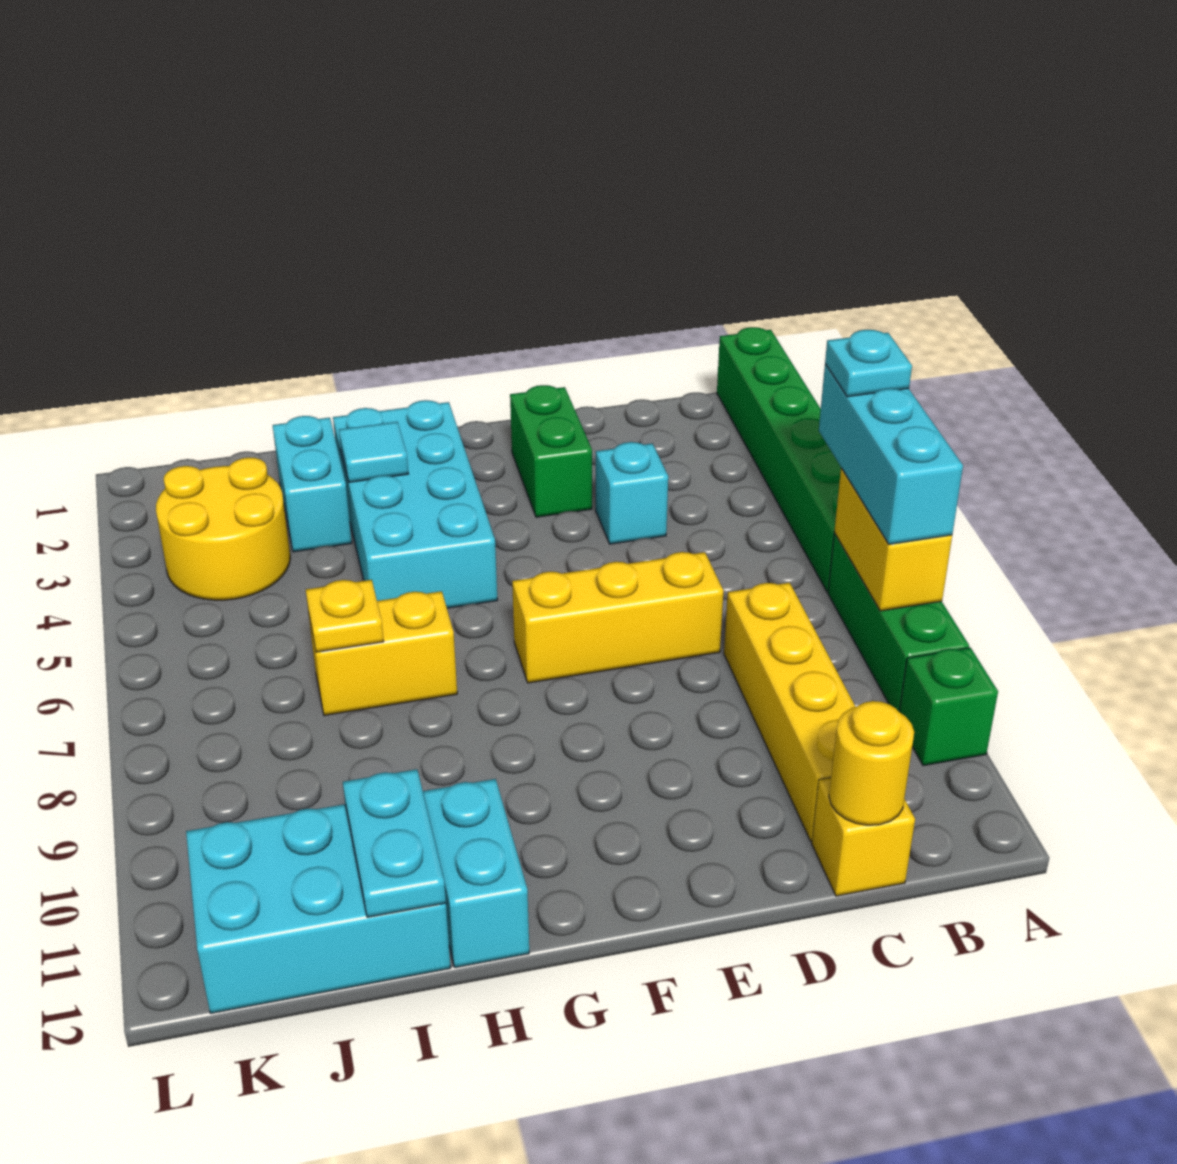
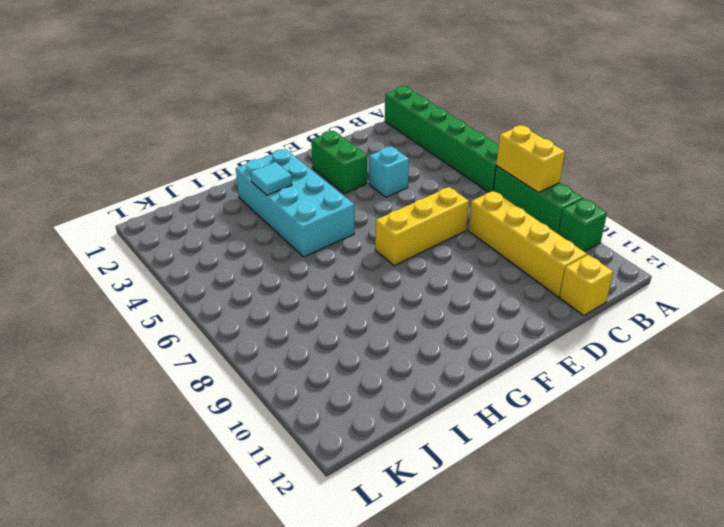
none -> yellow brick H7:I7 level 1
none -> cyan brick H11:H12 level 1
none -> cyan brick I2:I3 level 1

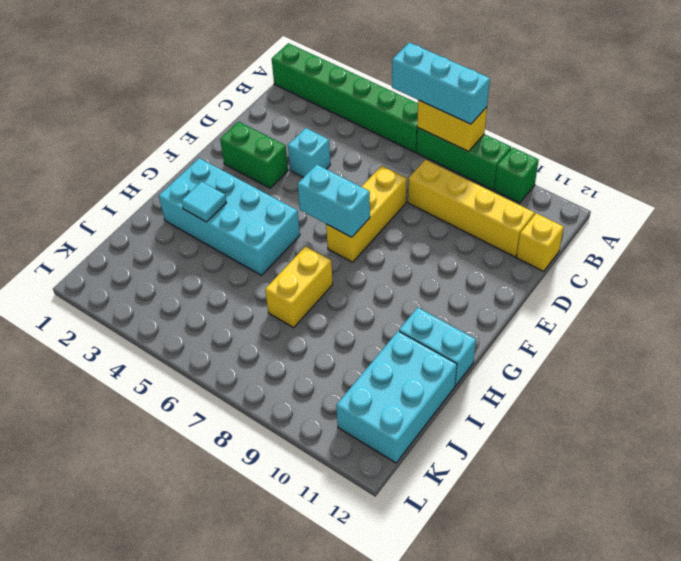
cyan brick F6:F7 level 2 -> cyan brick I2:I3 level 1
none -> yellow round brick J3:K4 level 1
none -> yellow round brick C12 level 2
none -> yellow plate I7 level 2

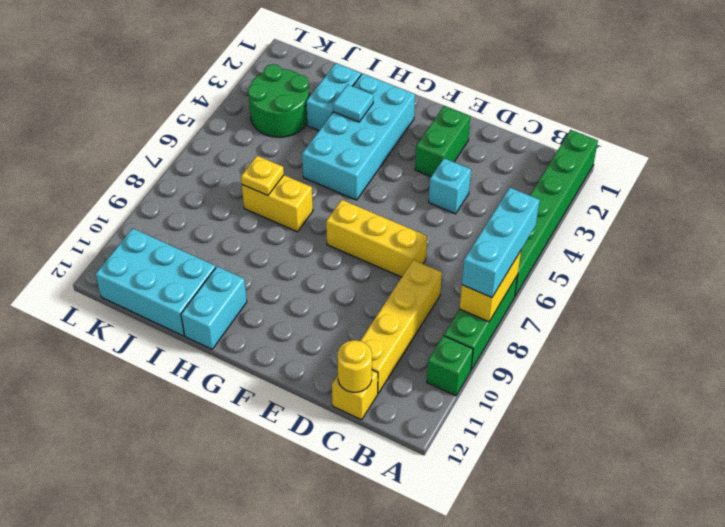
green round brick J3:K4 level 1 -> yellow round brick J3:K4 level 1
none -> cyan plate I11:I12 level 2
none -> cyan plate A6 level 4

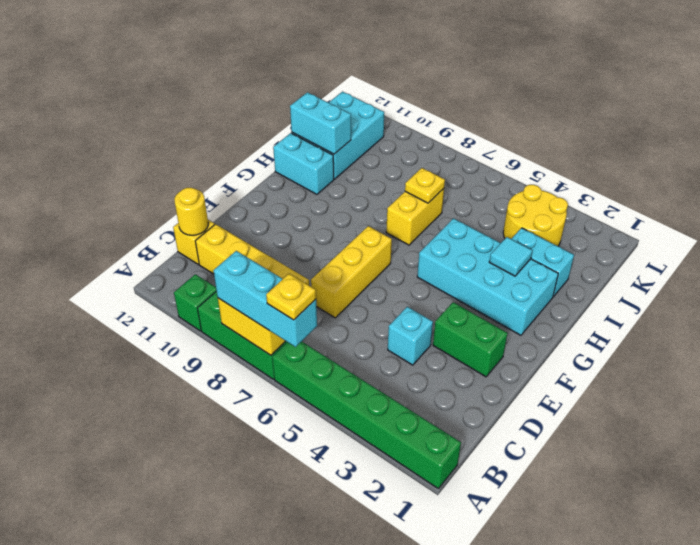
yellow plate A6 level 4 -> cyan plate A6 level 4
cyan brick I11:I12 level 2 -> cyan plate I11:I12 level 2

